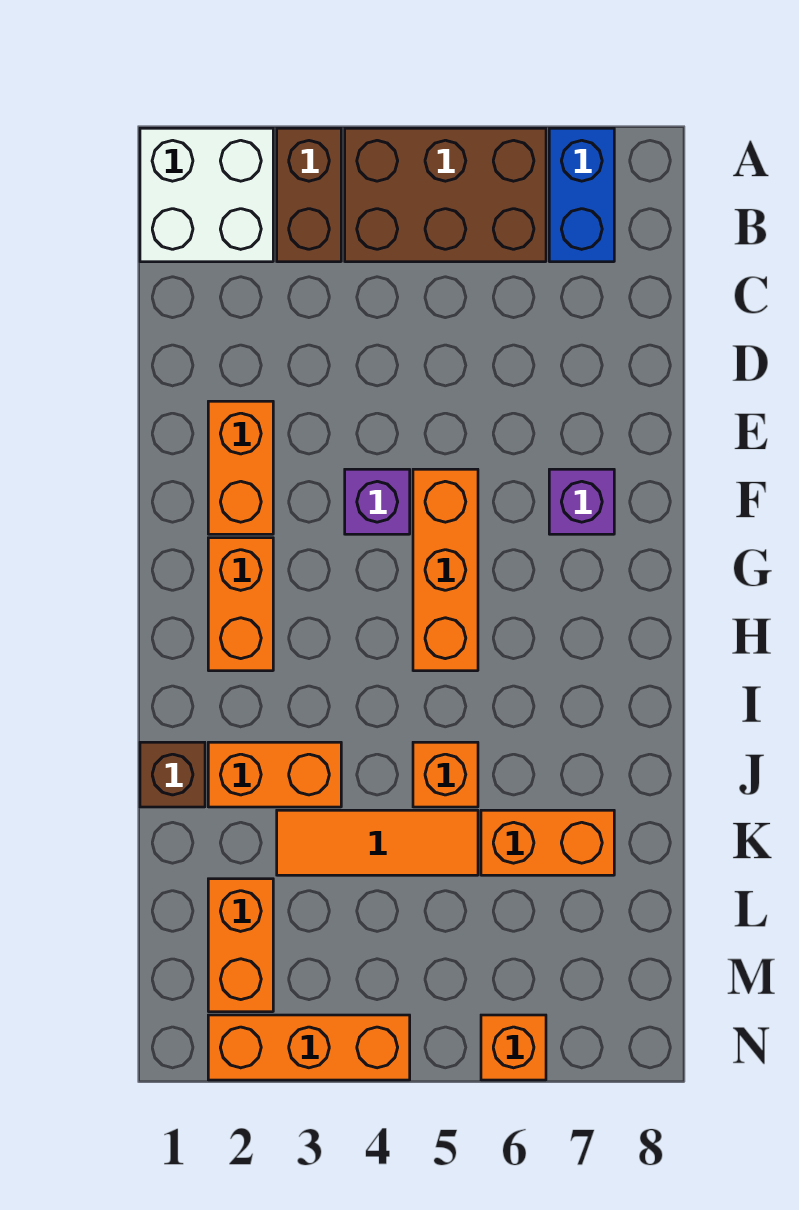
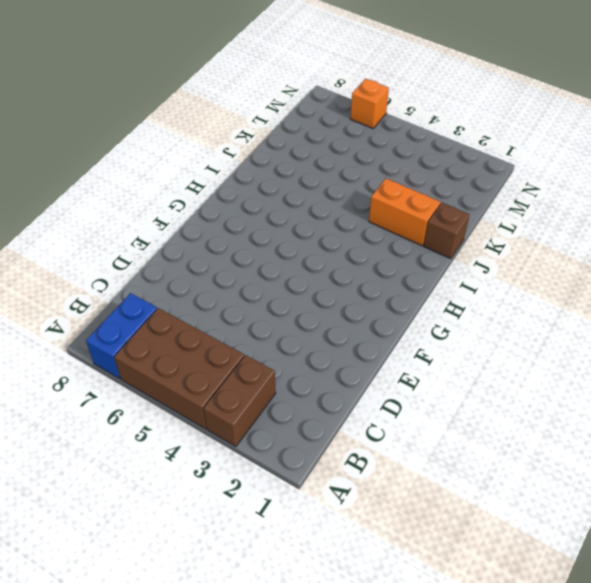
none -> white brick A1:B2 level 1
none -> orange brick E2:F2 level 1
none -> purple brick F4 level 1

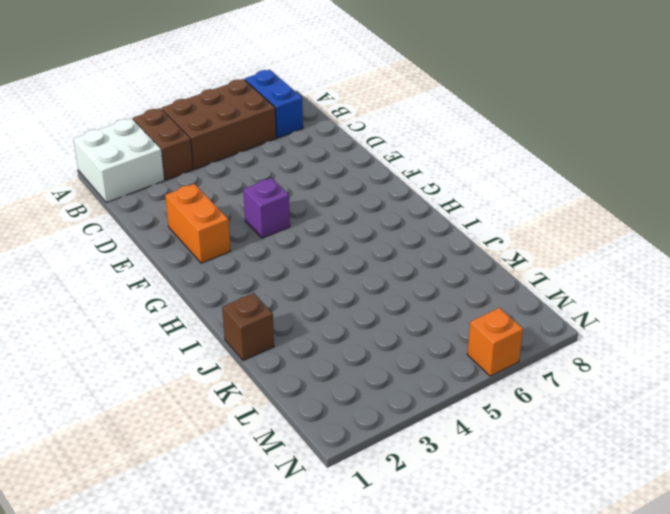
none -> orange brick F5:H5 level 1
none -> purple brick F7 level 1
none -> orange brick G2:H2 level 1

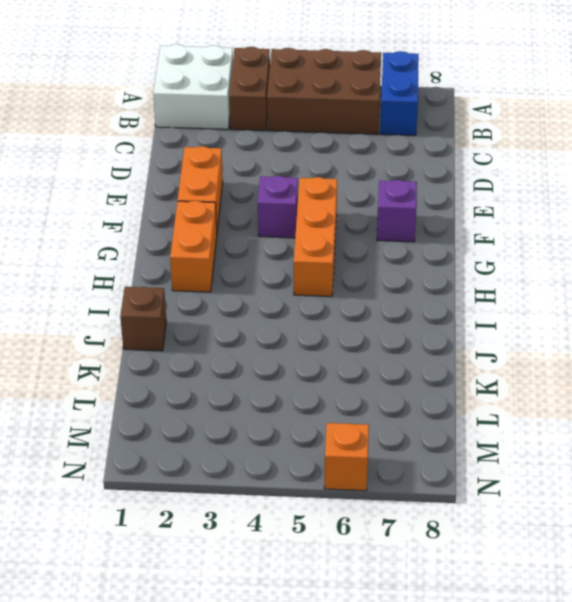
none -> orange brick J2:J3 level 1
none -> orange brick J5 level 1
none -> orange tile K3:K5 level 1

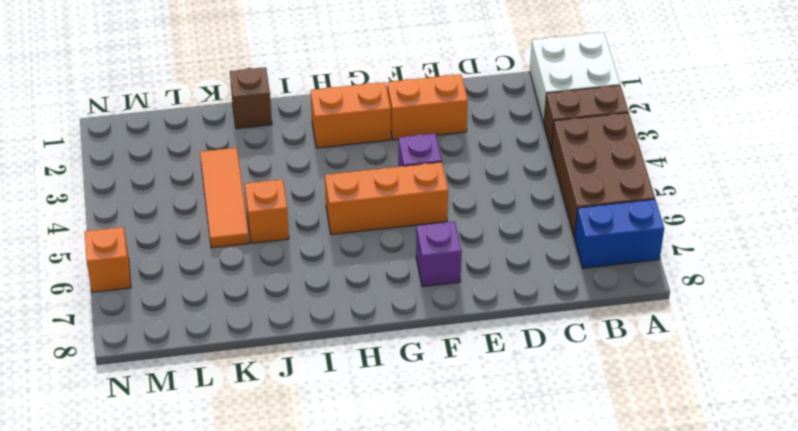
none -> orange brick J2:J3 level 1
none -> orange brick K6:K7 level 1
none -> orange brick L2:M2 level 1

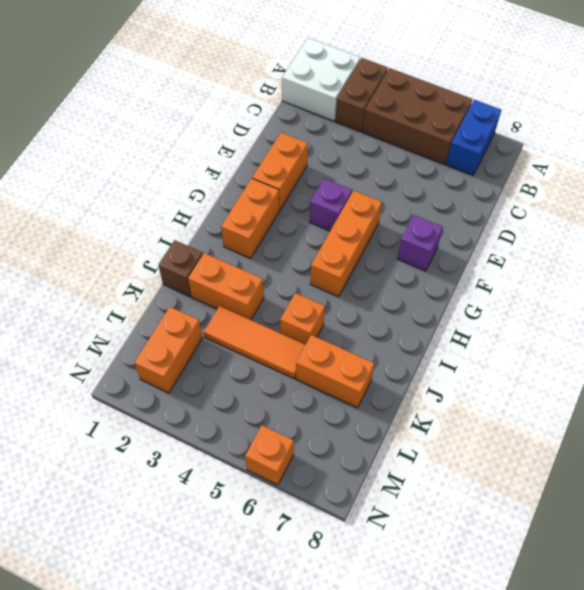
none -> orange brick N2:N4 level 1

